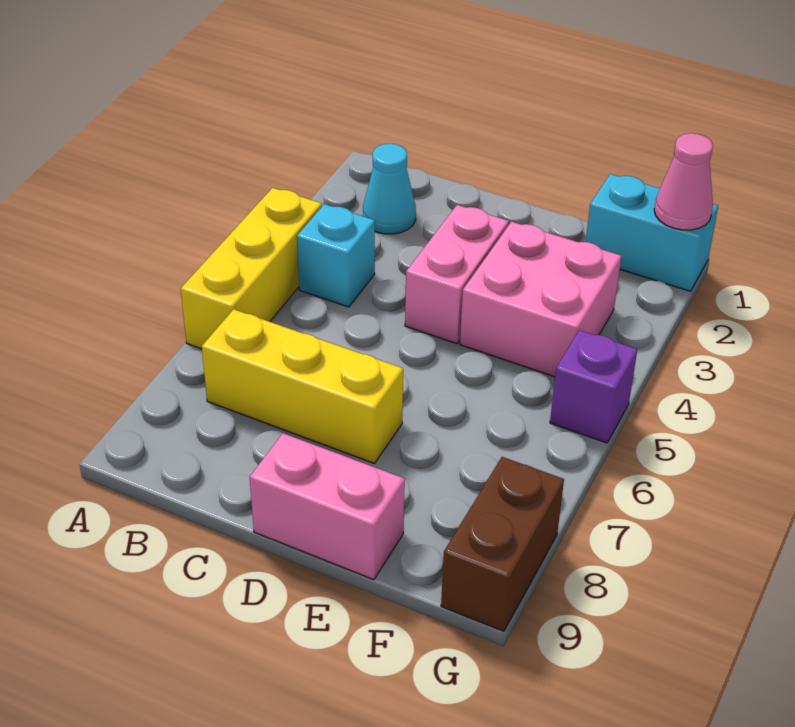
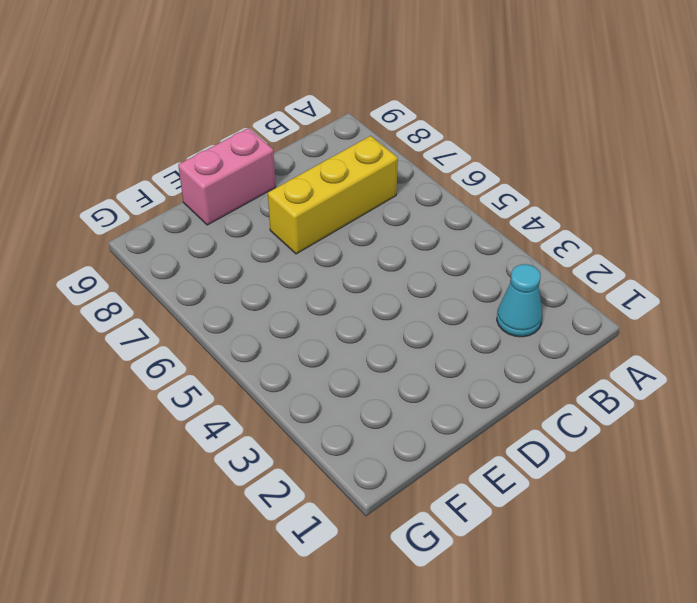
none -> yellow brick A4:A6 level 1
none -> cyan brick B4 level 1

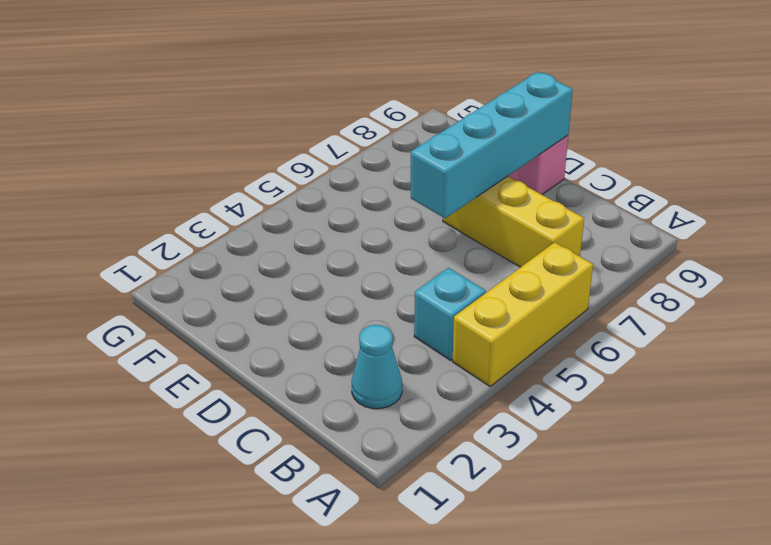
cyan brick D6:D9 level 2 -> none
none -> pink brick D3:D4 level 1
none -> pink brick E3:F4 level 1

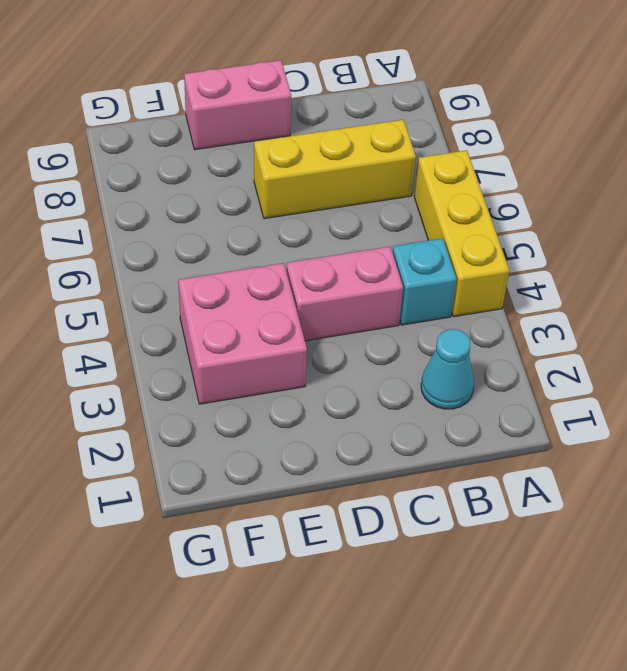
pink brick C4:D4 level 1 -> pink brick D3:D4 level 1
none -> cyan brick F1:G1 level 1
none -> purple brick G5 level 1

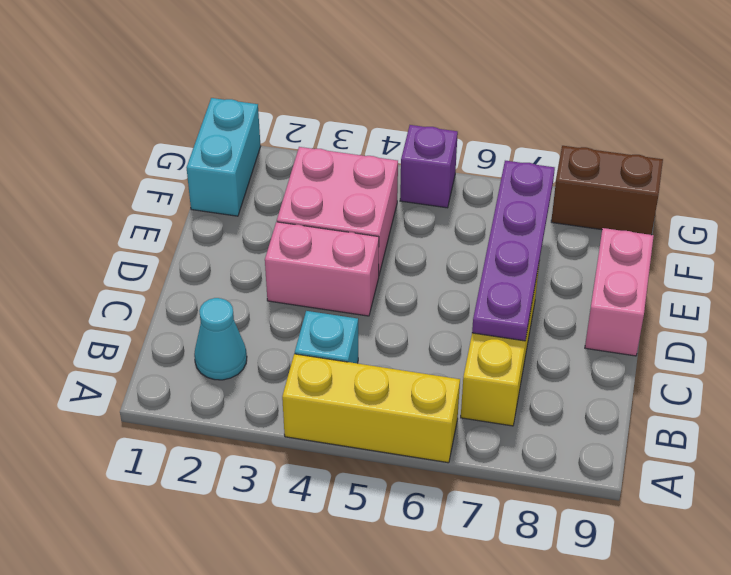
purple plate C7:F7 level 2 -> none
none -> pink cone G1 level 2

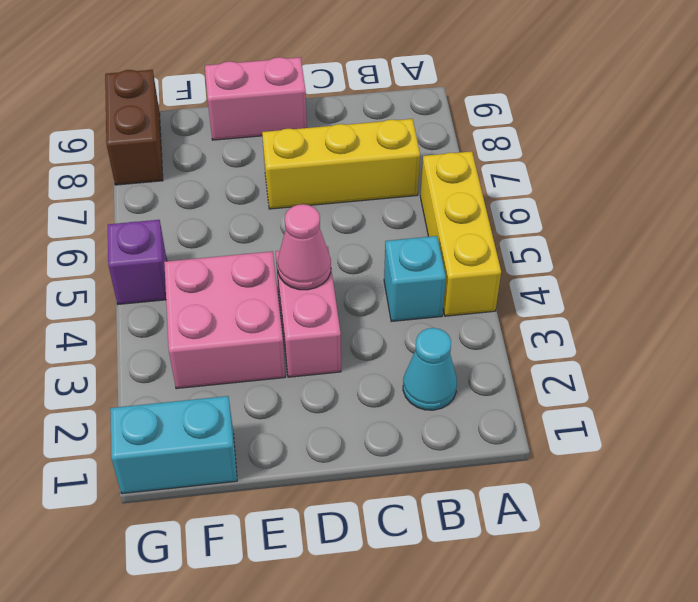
pink cone D4 level 2 -> pink cone G1 level 2

